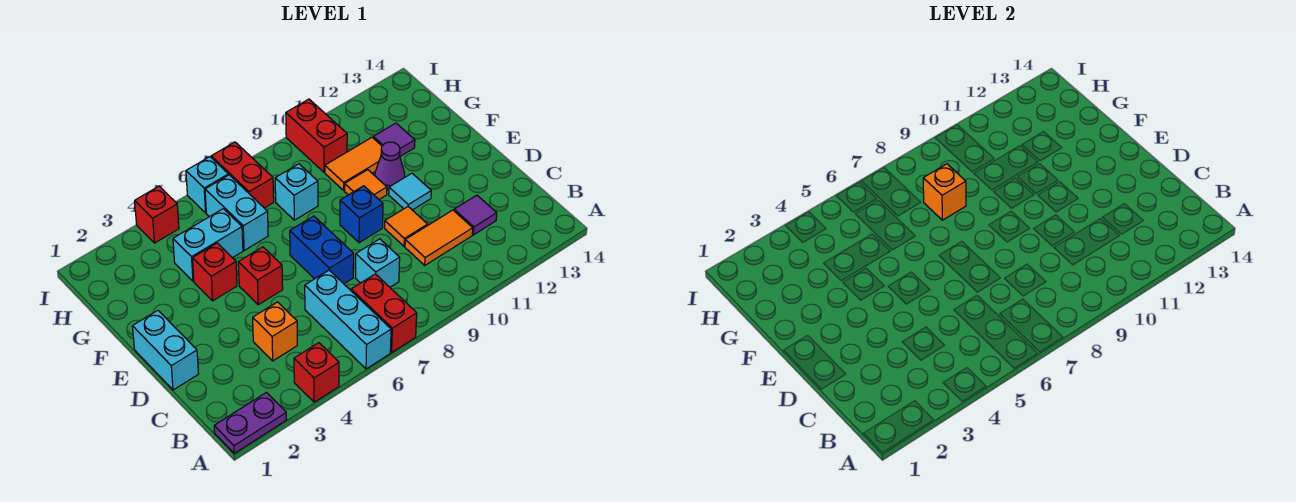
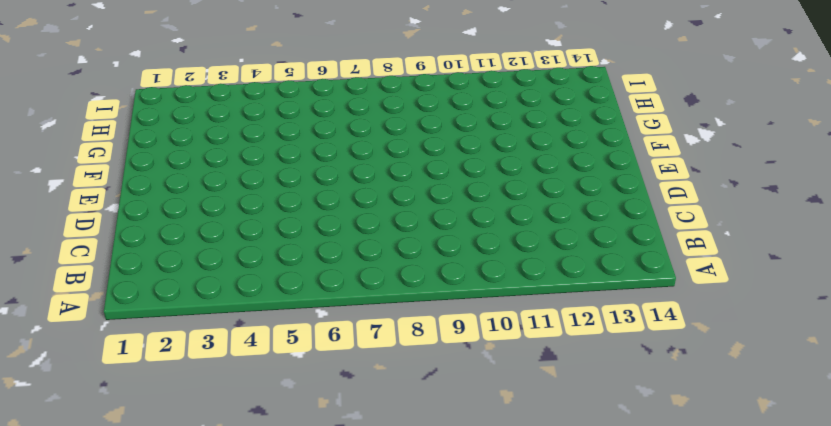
none -> purple plate A1:A2 level 1
none -> red brick A4 level 1
none -> cyan brick A6:C6 level 1

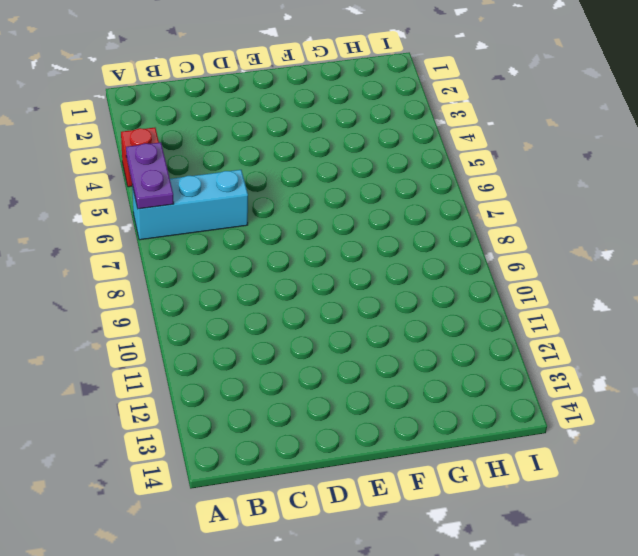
purple plate A5:A6 level 2 -> purple plate A1:A2 level 1
none -> red brick A7:B7 level 1
none -> orange brick C4 level 1
none -> cyan brick C8 level 1

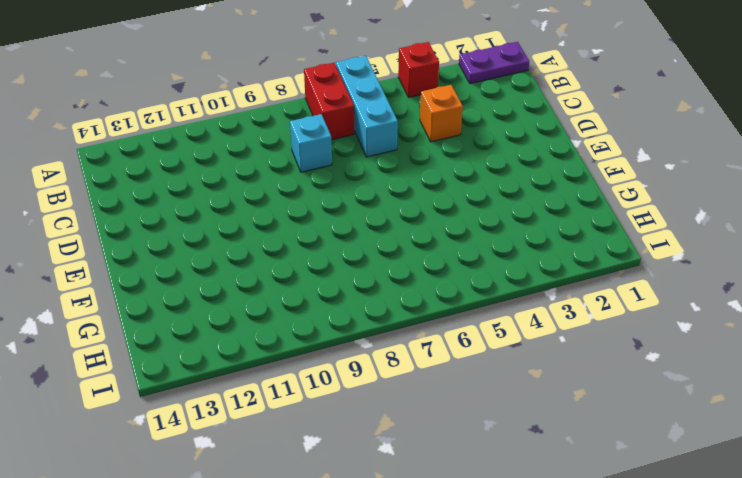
none -> orange tile C10:C11 level 1
none -> purple tile C12 level 1
none -> cyan brick D1:E1 level 1

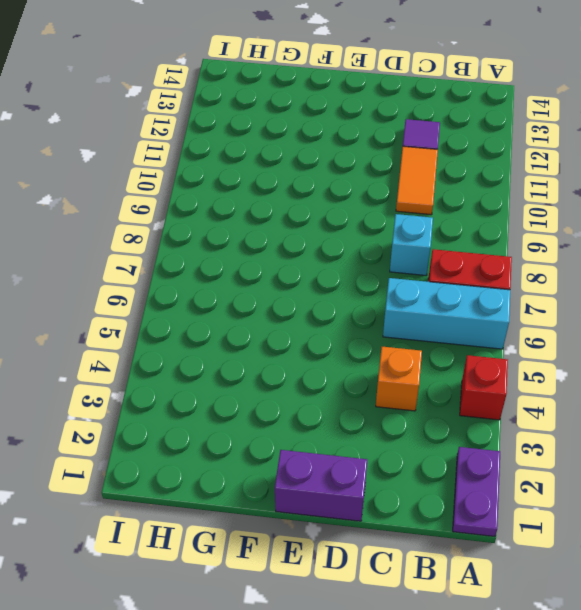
purple brick D1:E1 level 1 -> cyan brick D1:E1 level 1
none -> blue brick D7:E7 level 1
none -> orange tile D10 level 1
none -> red brick E5 level 1

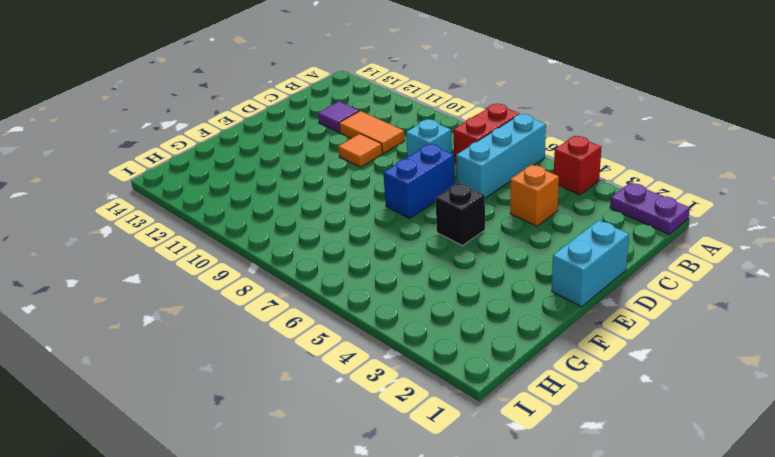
black brick E5 level 1 -> red brick E5 level 1
none -> blue brick E9 level 1
none -> cyan tile E11 level 1
none -> red brick F4 level 1

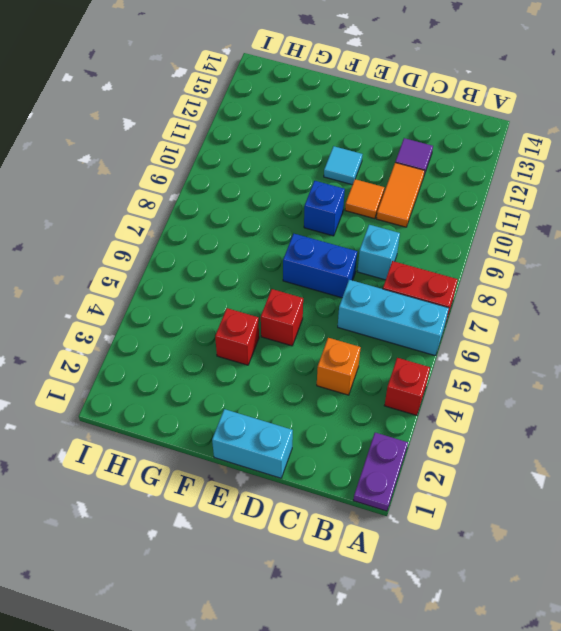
none -> orange tile F10 level 1
none -> purple cone F11 level 1
none -> cyan brick G4:G5 level 1

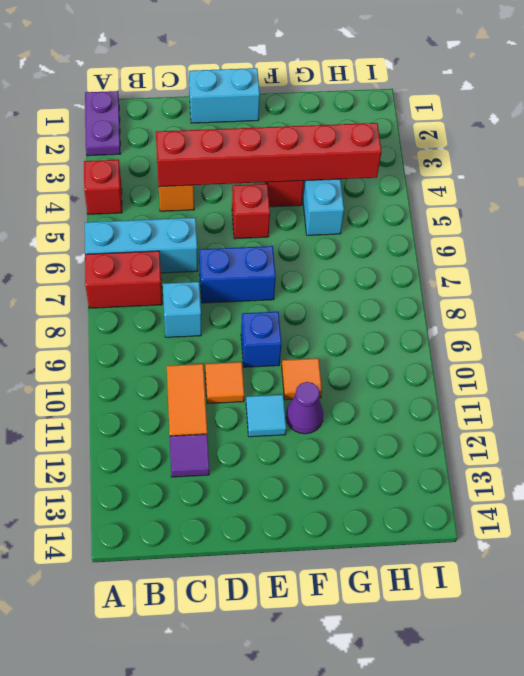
red brick C4:H4 level 2 -> none
none -> cyan brick G6:H6 level 1
none -> cyan brick G8 level 1
none -> orange tile G10:G11 level 1

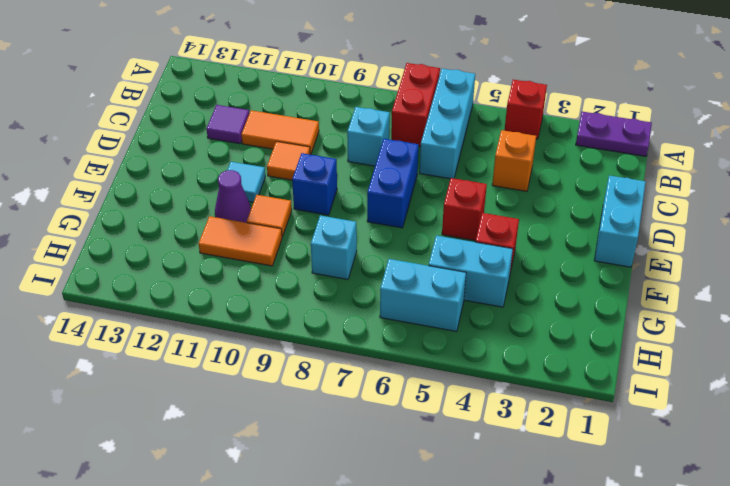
cyan brick H5:H6 level 1 -> cyan brick G6:H6 level 1
none -> purple tile G12 level 1
none -> red brick H7:I7 level 1
none -> red brick H10:I10 level 1

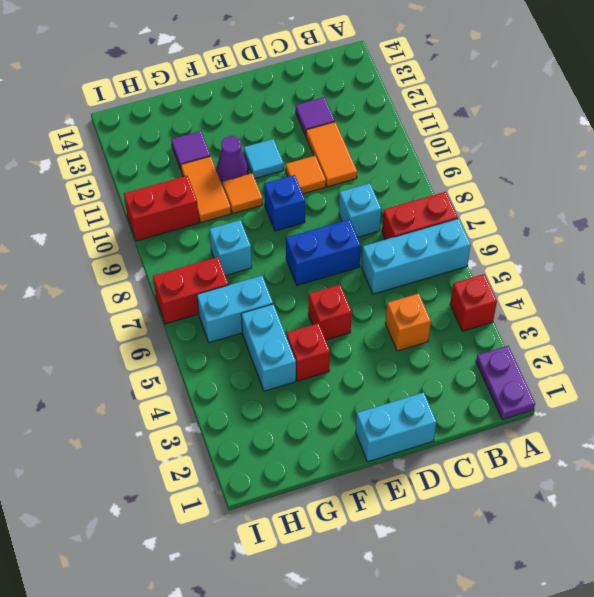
none -> red brick I4 level 1
none -> cyan brick I6 level 1
none -> orange brick G8 level 2

